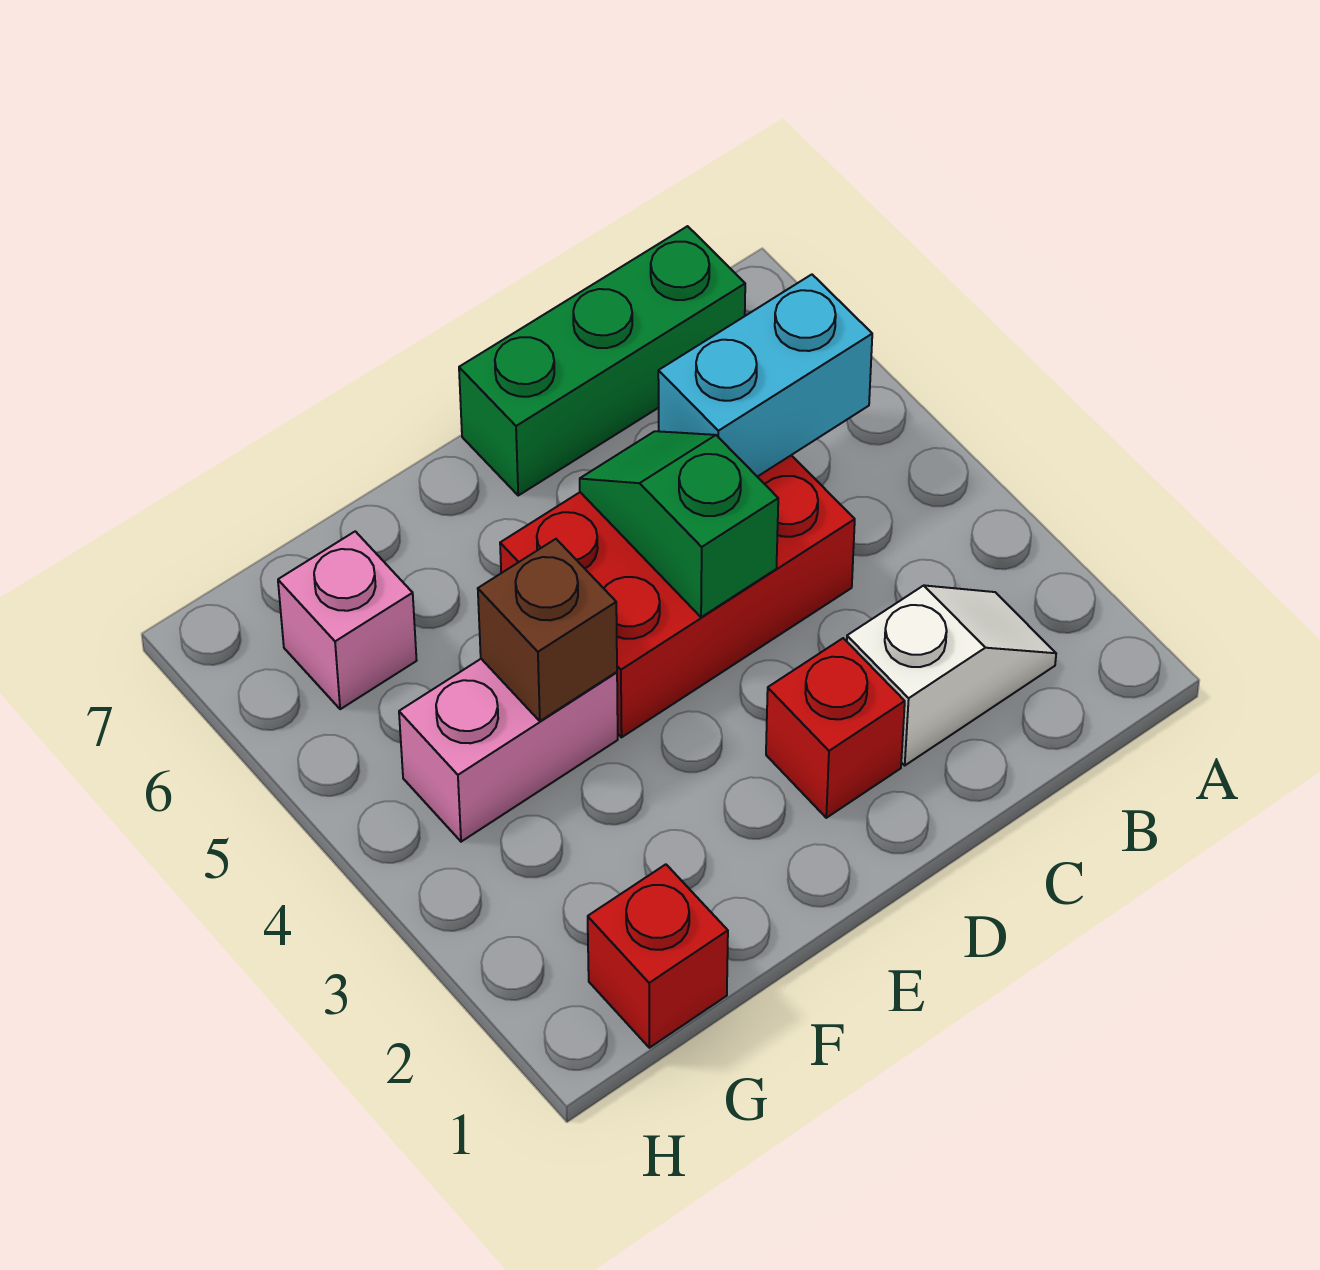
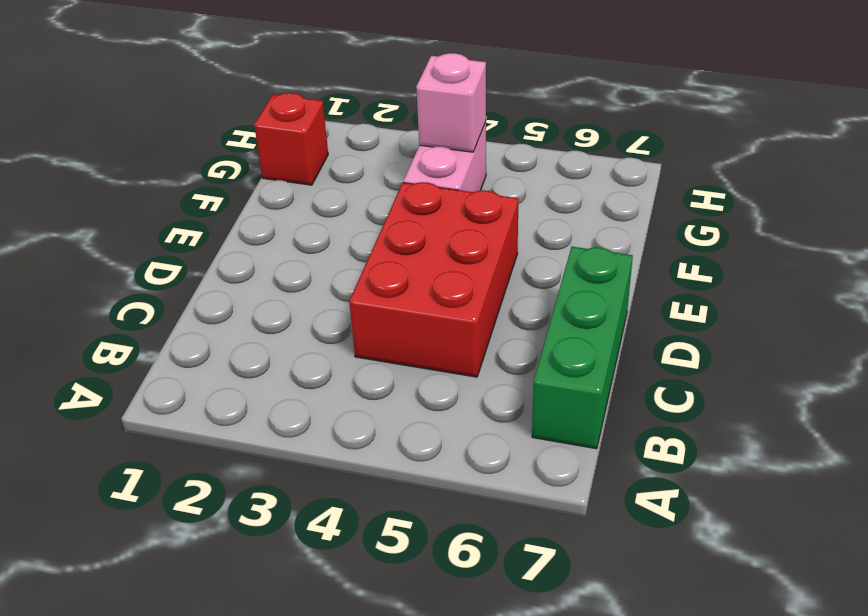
pink brick G4 level 2 -> pink brick G6 level 1
none -> white slope B2:C2 level 1 top C
none -> red brick D2 level 1

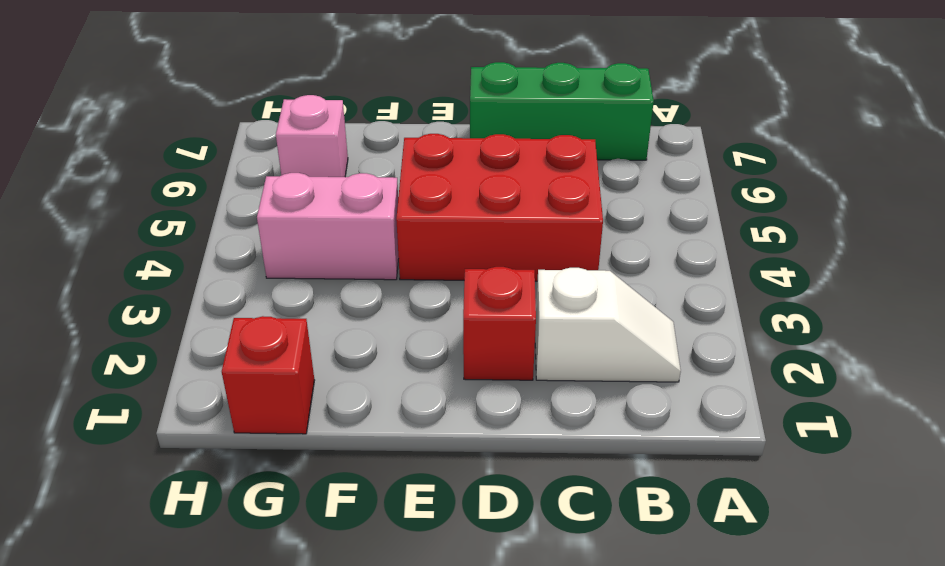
none -> cyan brick B5:C5 level 2
none -> green slope D4:D5 level 2 top 4

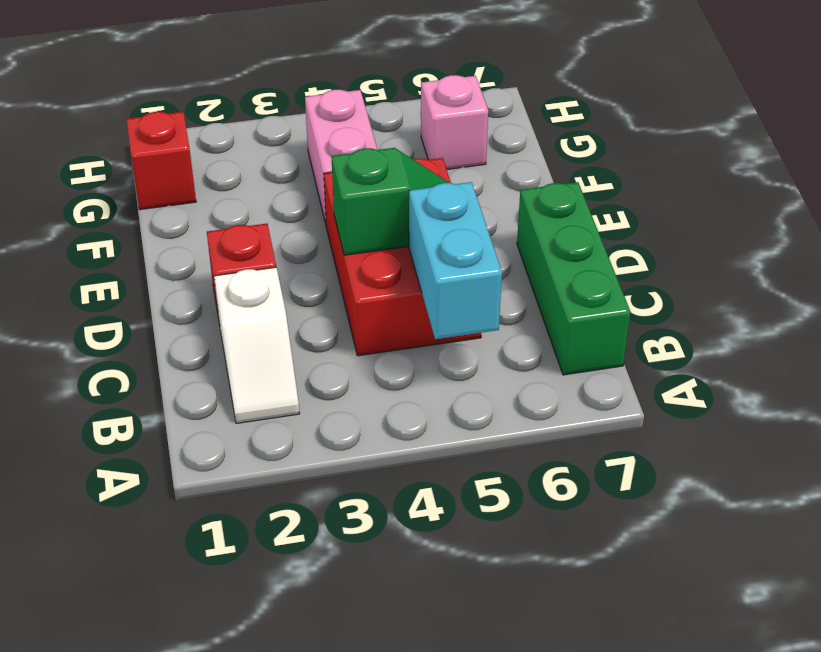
none -> brown brick F4 level 2

